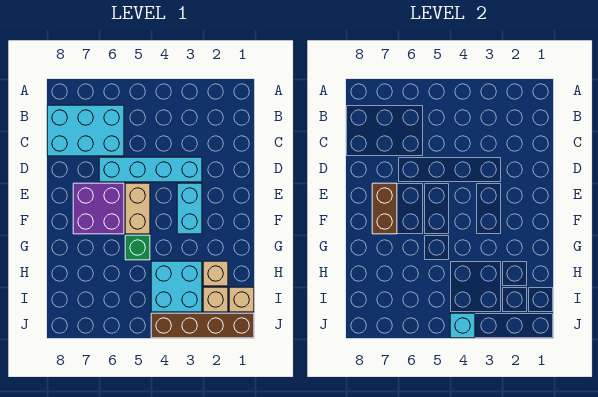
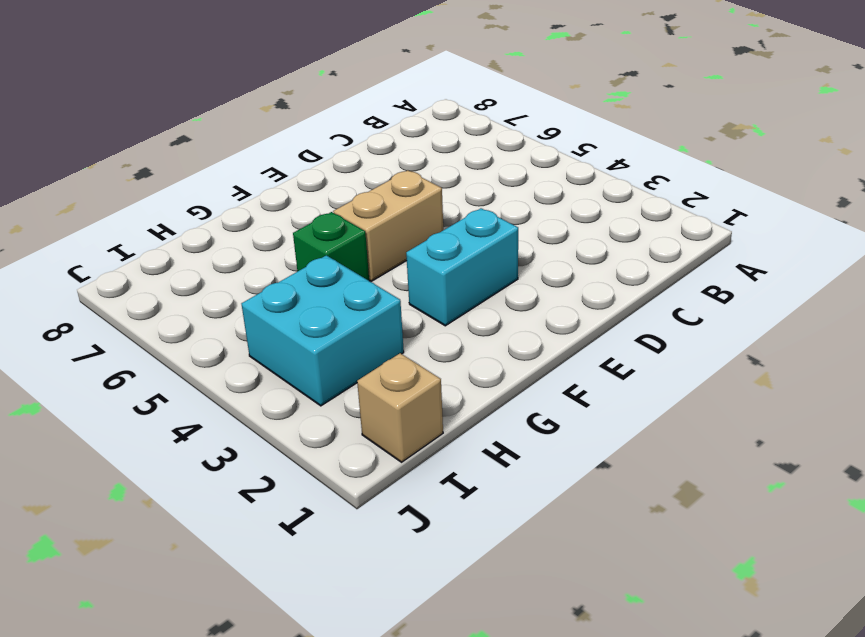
none -> cyan brick B6:C8 level 1
none -> cyan brick D3:D6 level 1
none -> purple brick E6:F7 level 1

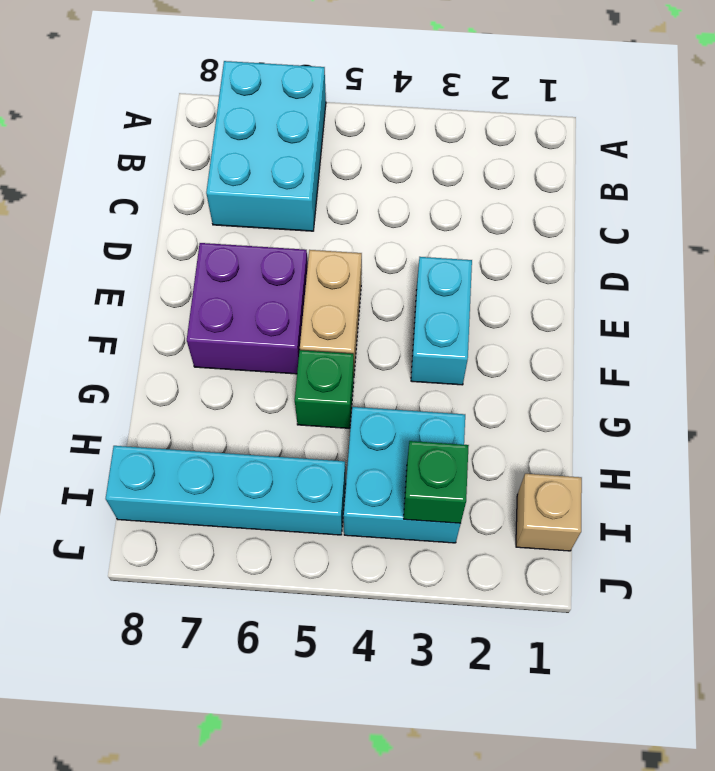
cyan brick A6:C7 level 1 -> cyan brick B6:C8 level 1
green brick I3 level 2 -> none
cyan brick I5:I8 level 1 -> cyan brick D3:D6 level 1
none -> tan brick H2 level 1
none -> tan brick I2 level 1
none -> brown brick J1:J4 level 1

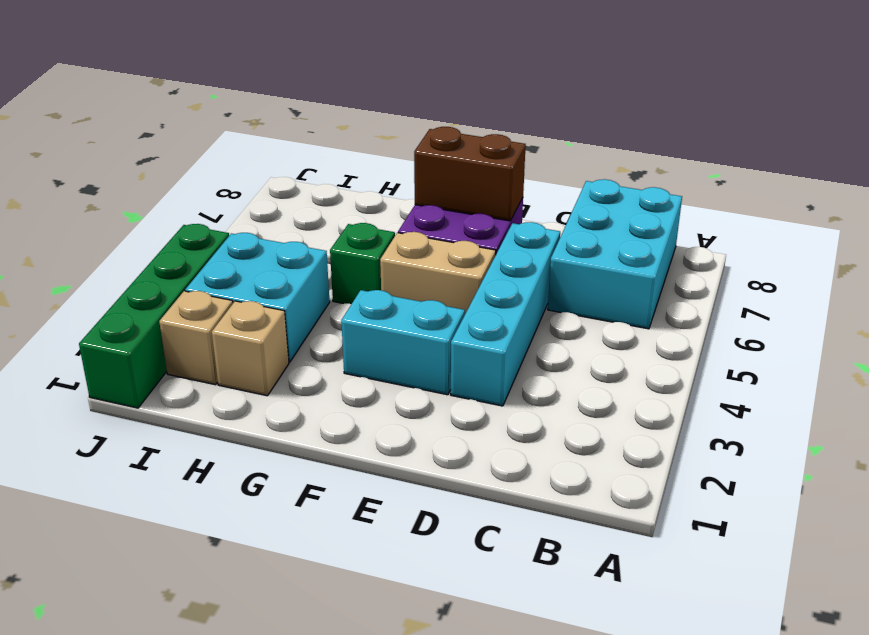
green brick J1:J4 level 1 -> brown brick J1:J4 level 1
none -> tan brick I1 level 1
none -> cyan brick J4 level 2

